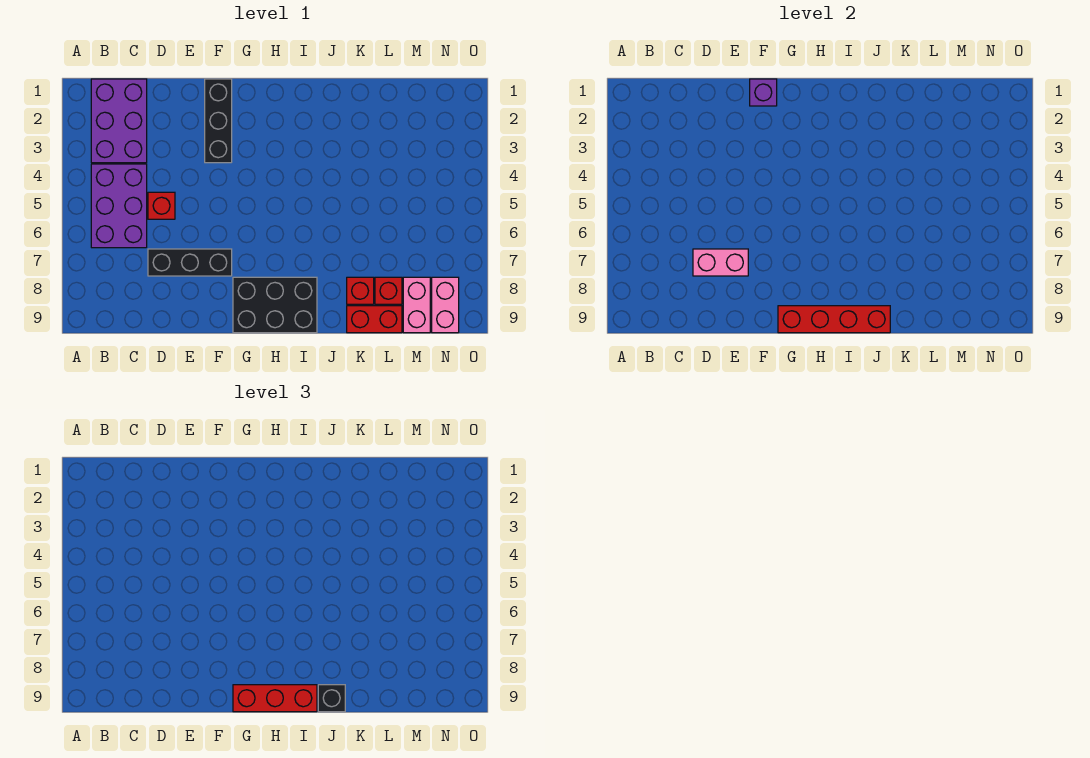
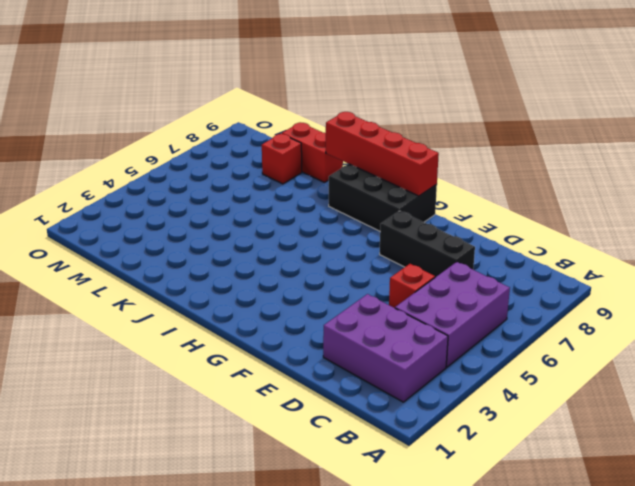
purple brick B2:D3 level 1 -> purple brick B1:C3 level 1
none -> black brick F1:F3 level 1
none -> red brick K8 level 1
none -> pink brick M8:M9 level 1

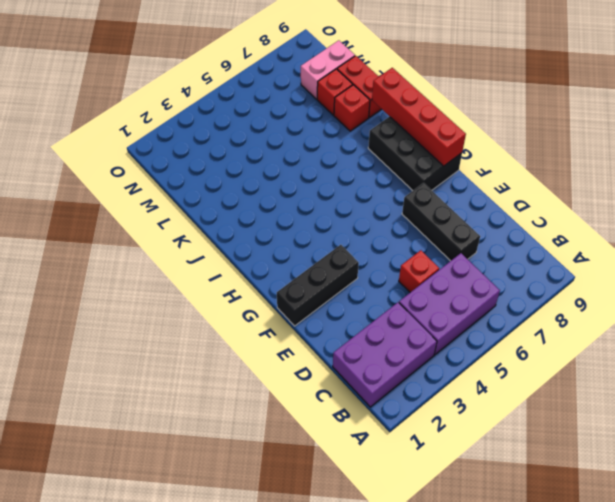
none -> pink brick N8:N9 level 1
none -> pink brick D7:E7 level 2
none -> purple brick F1 level 2

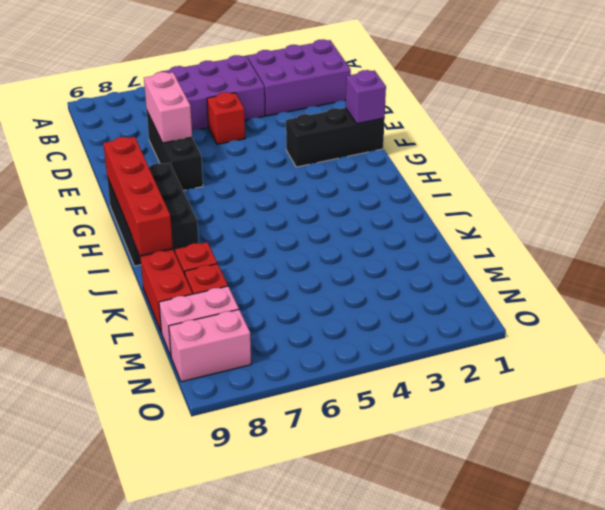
none -> red brick G9:I9 level 3
none -> black brick J9 level 3

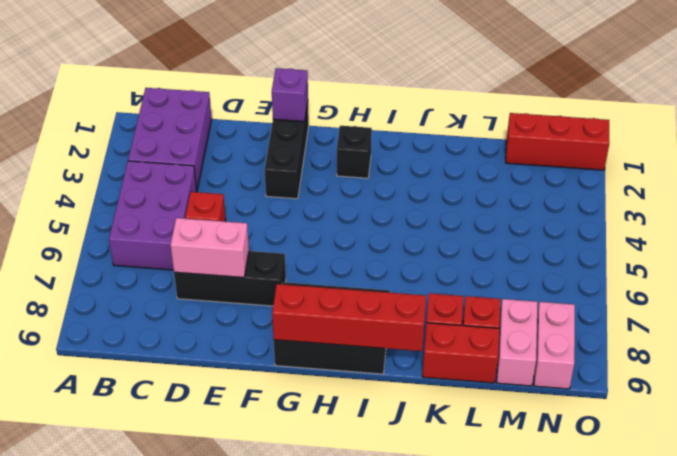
black brick H2 level 1 -> black brick J9 level 3
red brick M1:O1 level 1 -> red brick G9:I9 level 3

